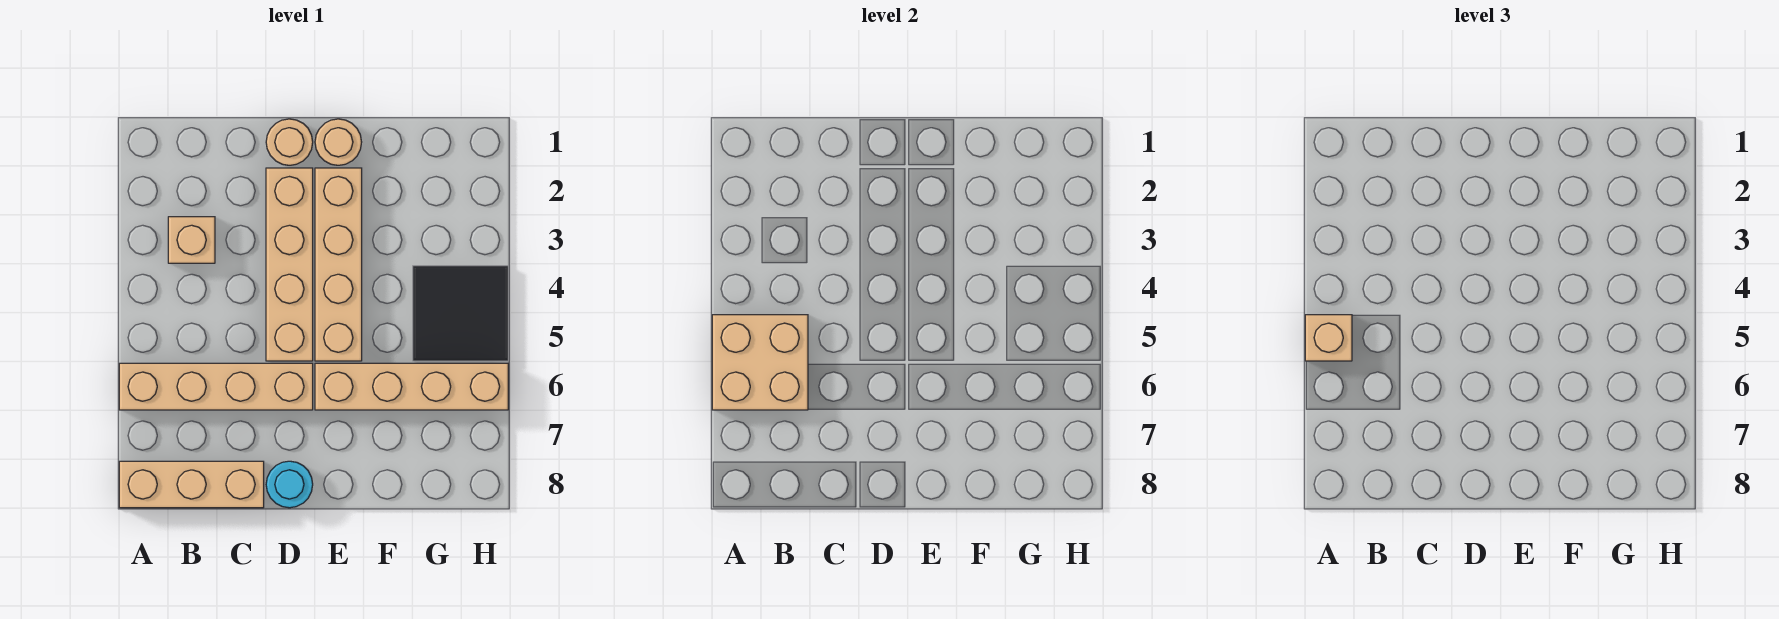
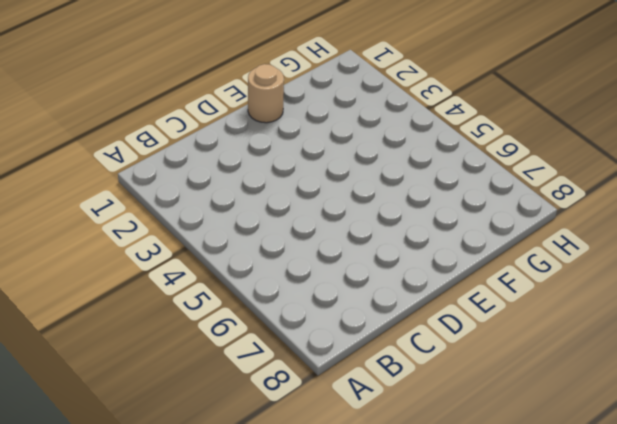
none -> tan brick A6:D6 level 1
none -> tan brick A8:C8 level 1
none -> tan brick B3 level 1

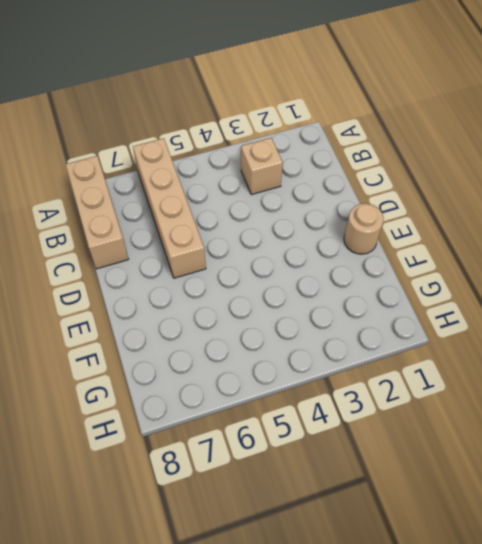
none -> tan round brick D1 level 1
none -> tan brick D2:D5 level 1
none -> cyan round brick D8 level 1

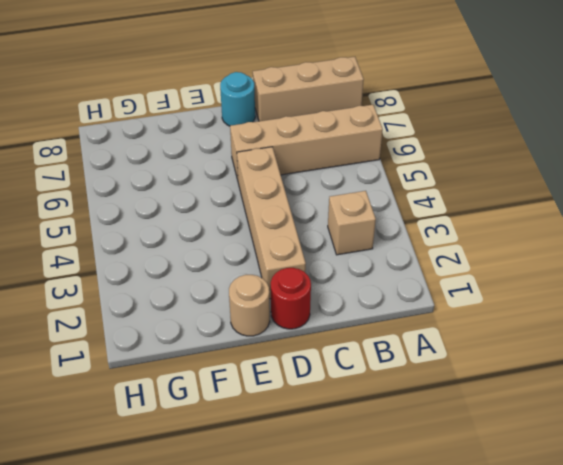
red round brick D1 level 1 -> tan round brick D1 level 1
none -> tan brick E2:E5 level 1
none -> tan brick E6:H6 level 1
none -> black tile G4:H5 level 1

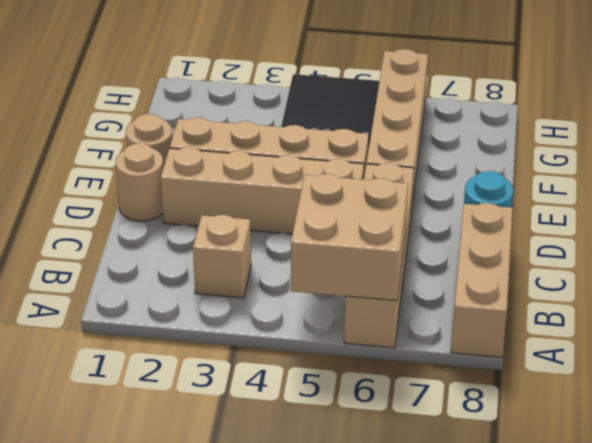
none -> tan brick A5 level 3

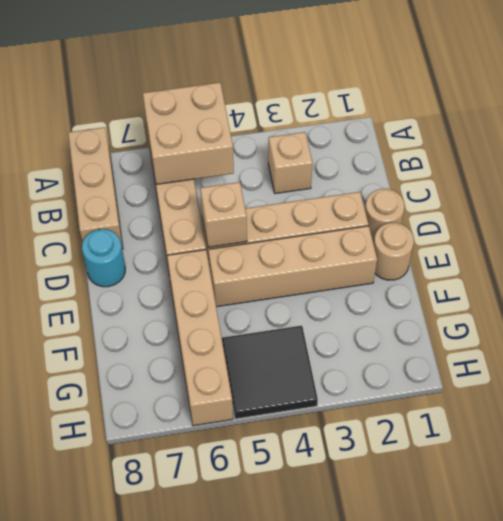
tan brick D5 level 2 -> tan brick A5 level 3

